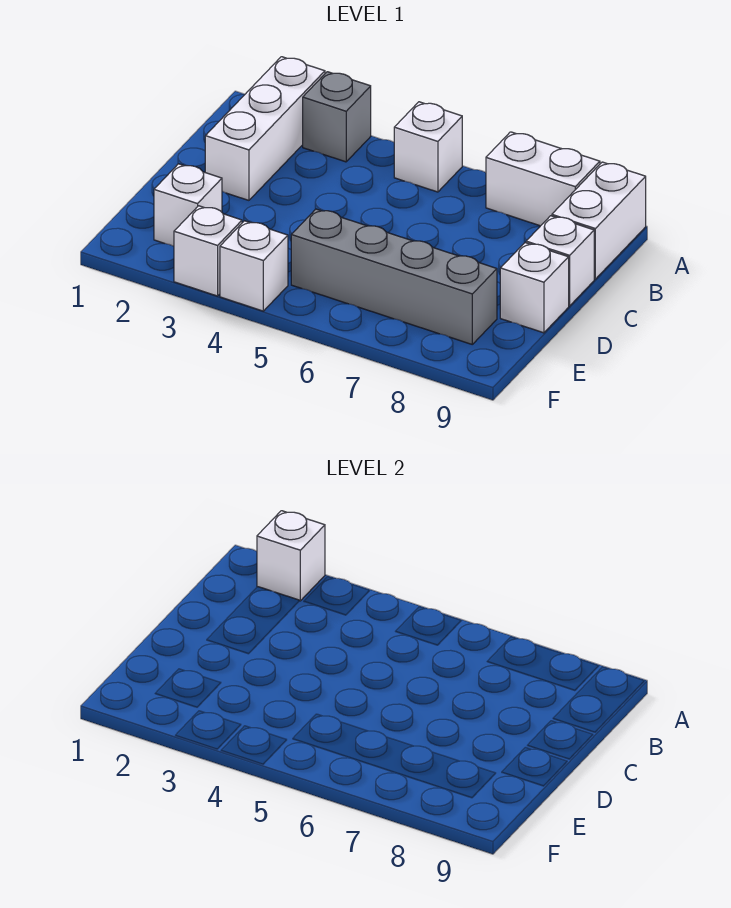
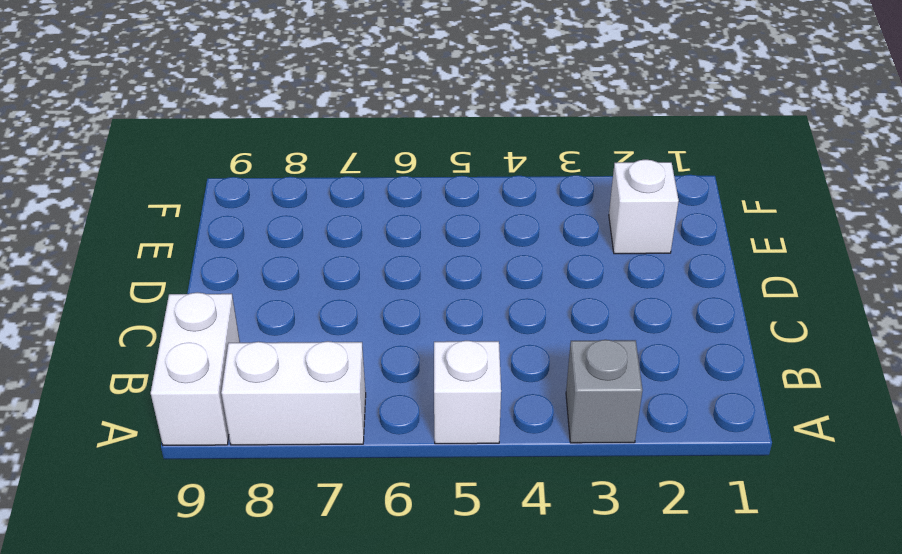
none -> white brick A2:C2 level 1
none -> white brick C9 level 1
none -> white brick D9 level 1

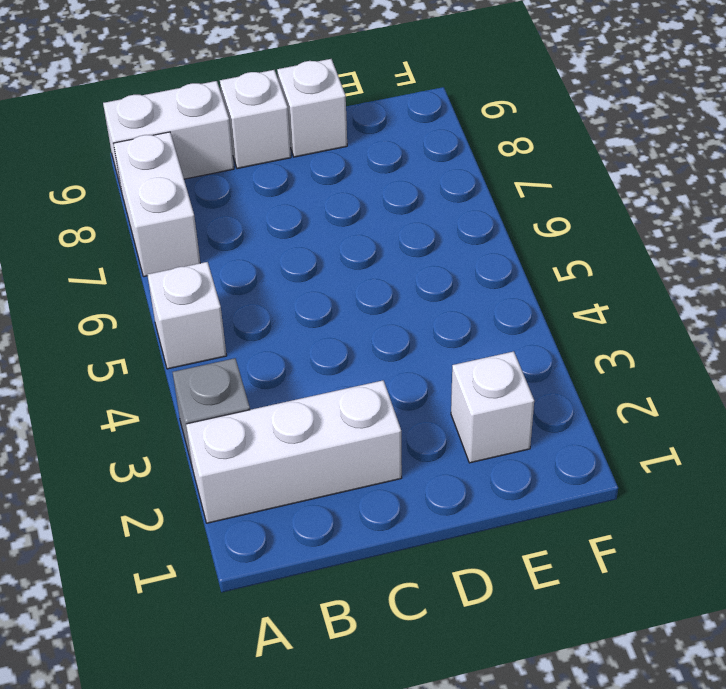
none -> grey brick E5:E8 level 1
none -> white brick F3 level 1
none -> white brick F4 level 1

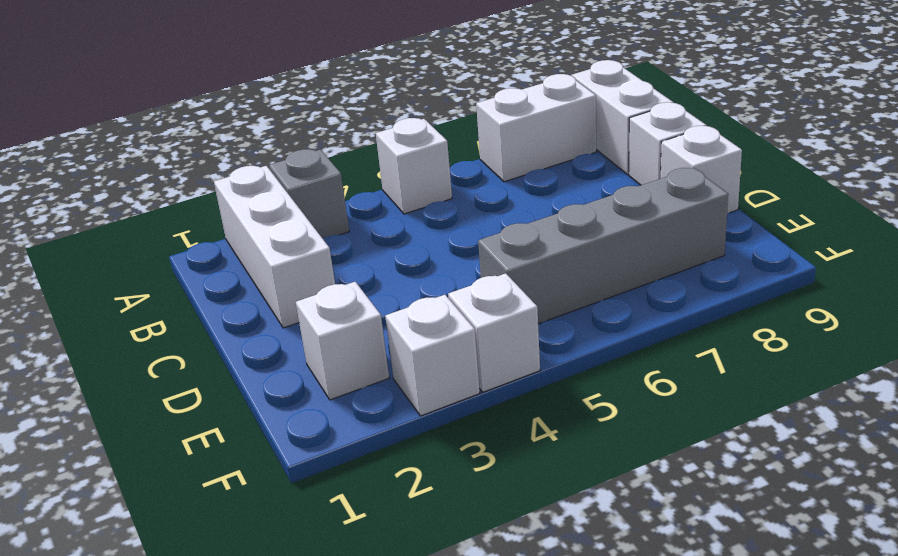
none -> white brick A2 level 2

